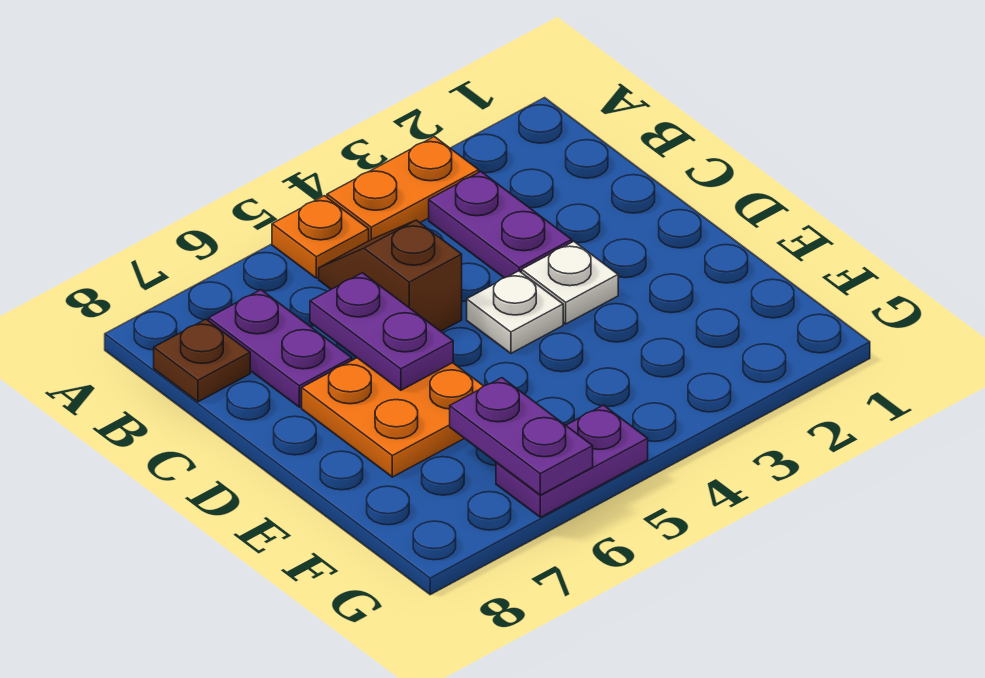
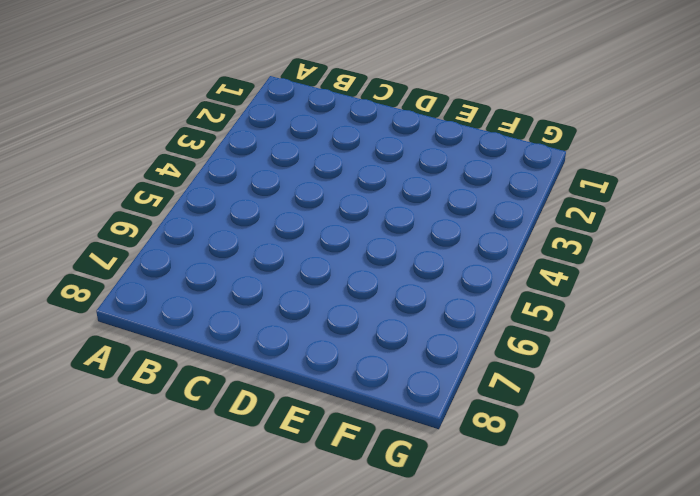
none -> orange plate A3:A4 level 1
none -> orange plate A5 level 1
none -> purple plate B3:C3 level 1

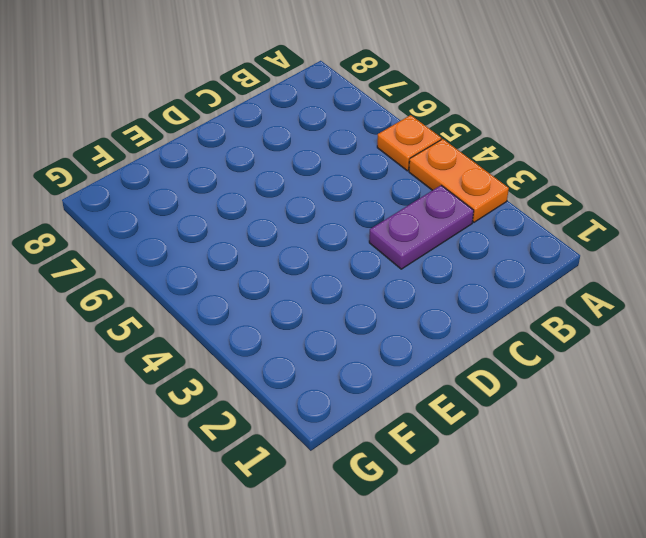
none -> brown slope B5:C5 level 1 top C
none -> purple plate B7:C7 level 1
none -> brown plate B8 level 1

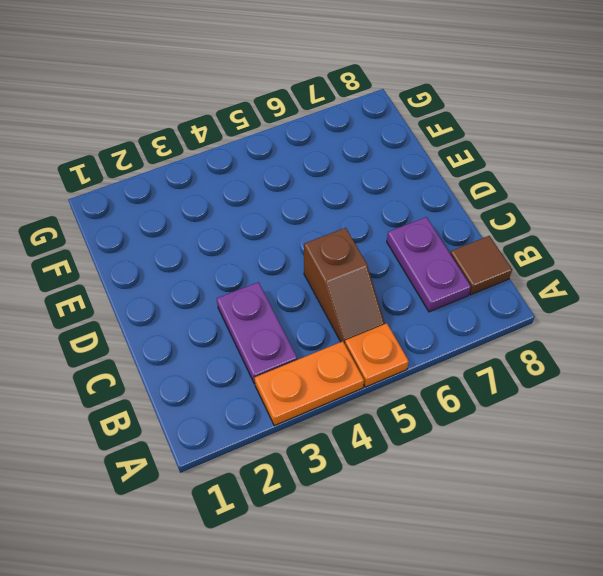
brown tile B8 level 1 -> brown plate B8 level 1
none -> white plate D3 level 1
none -> white plate D4 level 1
none -> orange plate D6:E7 level 1

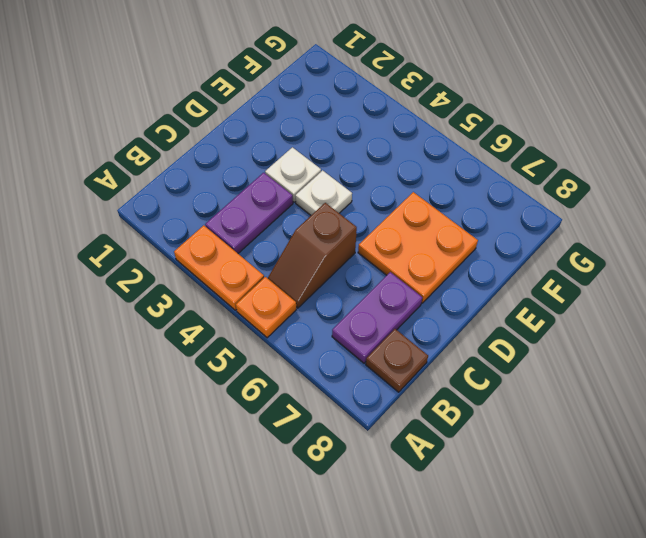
none -> purple plate G5:G6 level 1
none -> purple plate C6:D6 level 2
none -> purple plate F6:G6 level 2

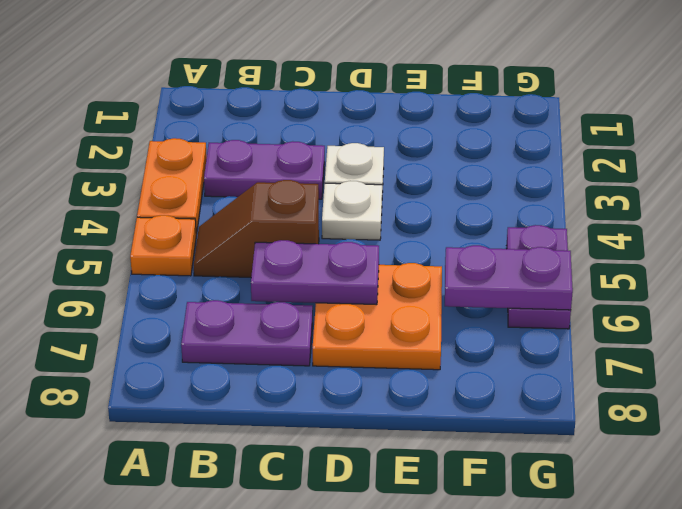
none -> brown plate B8 level 1

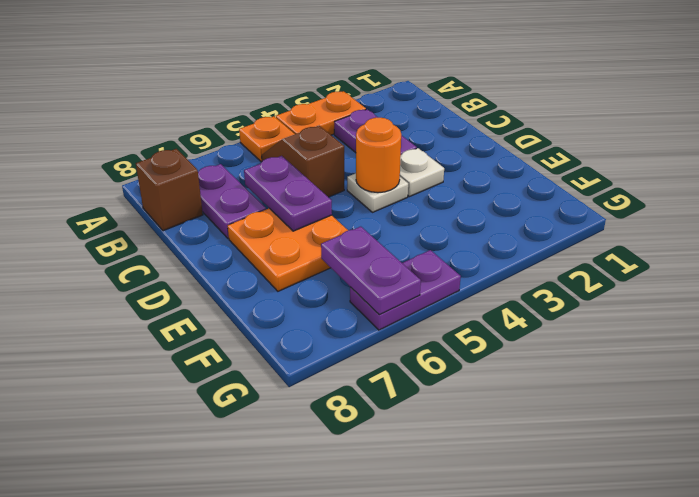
brown brick B8 level 1 -> brown plate B8 level 1
orange round brick D4 level 2 -> none

